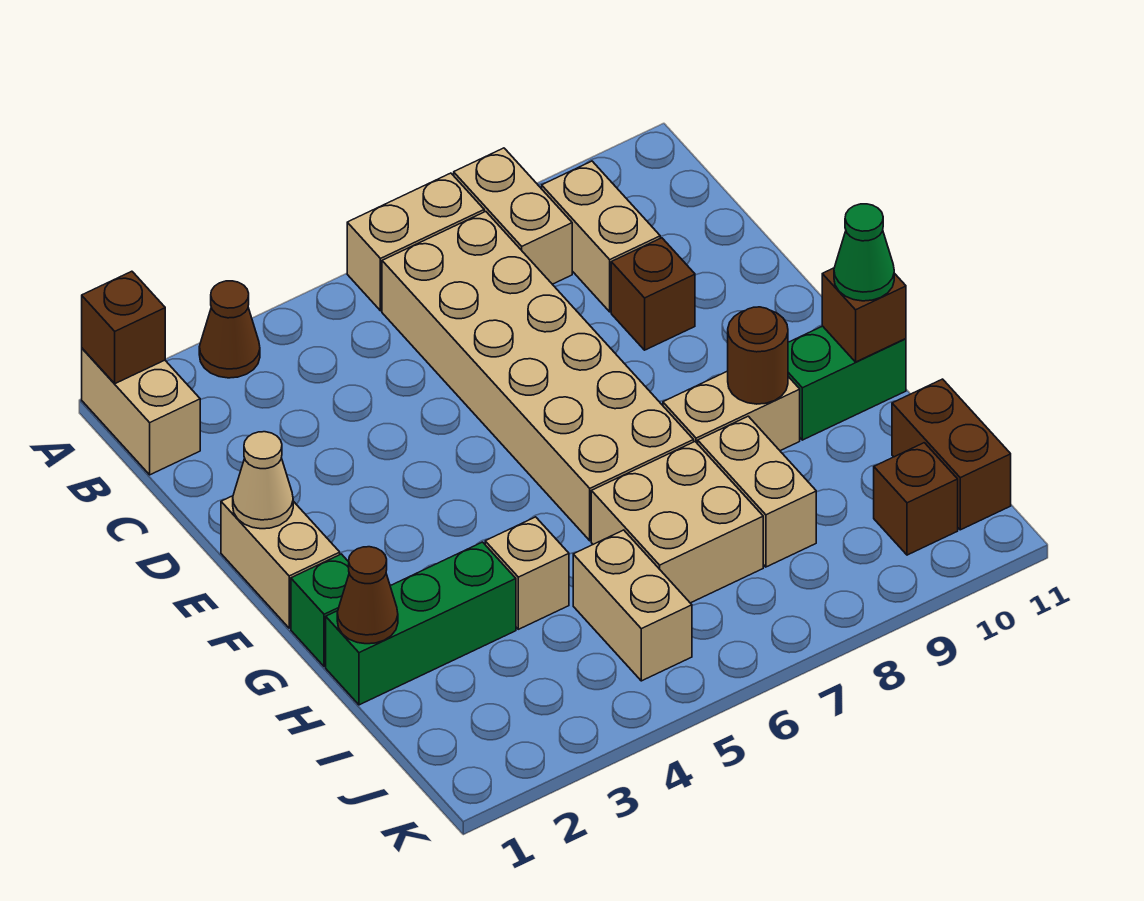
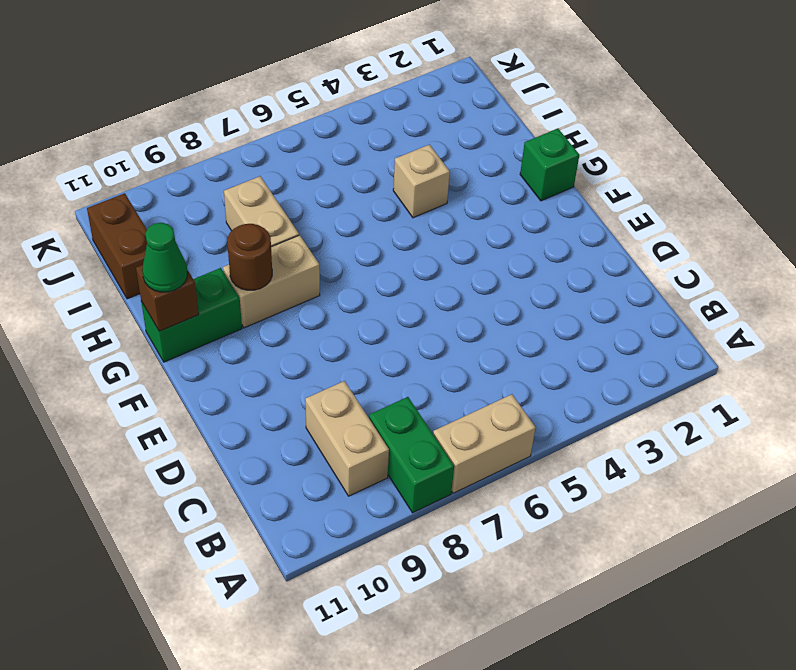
green brick A8:B8 level 1 -> tan brick A8:B8 level 1
none -> tan brick A1:B1 level 1
none -> brown cone A3 level 1
none -> tan brick B6:G7 level 1

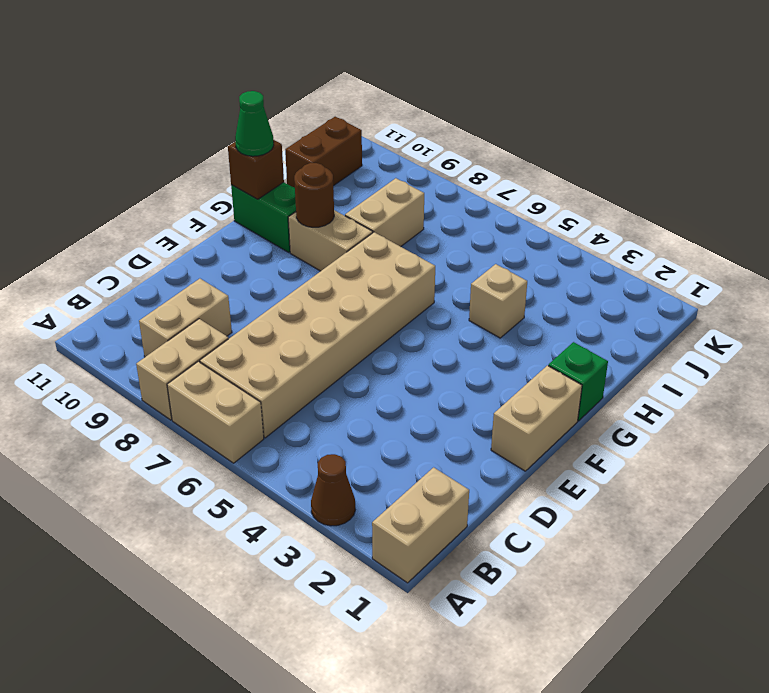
none -> brown brick D9 level 1
none -> green brick H1:H3 level 1
none -> tan brick H6:I7 level 1

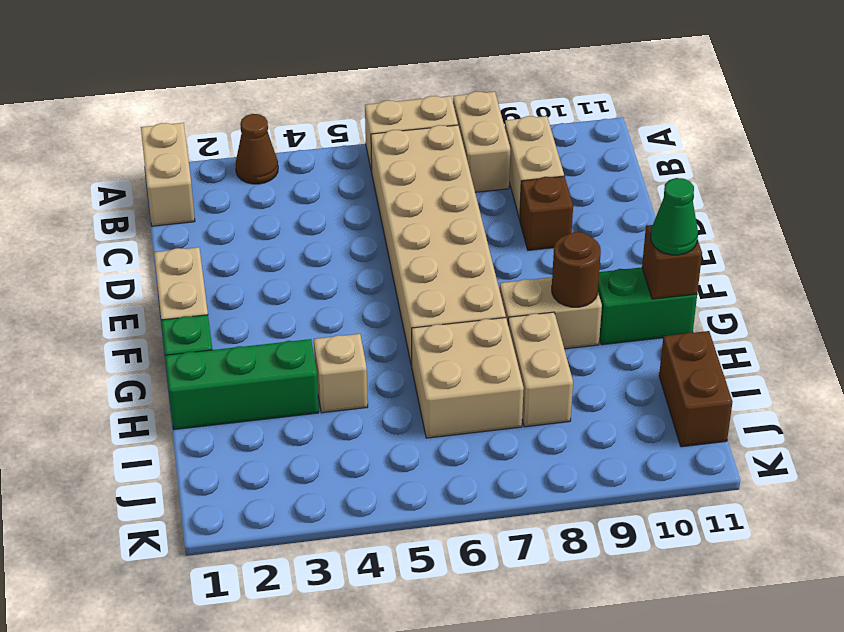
none -> tan brick I5:J5 level 1
none -> brown brick J10 level 1
none -> brown brick A1 level 2

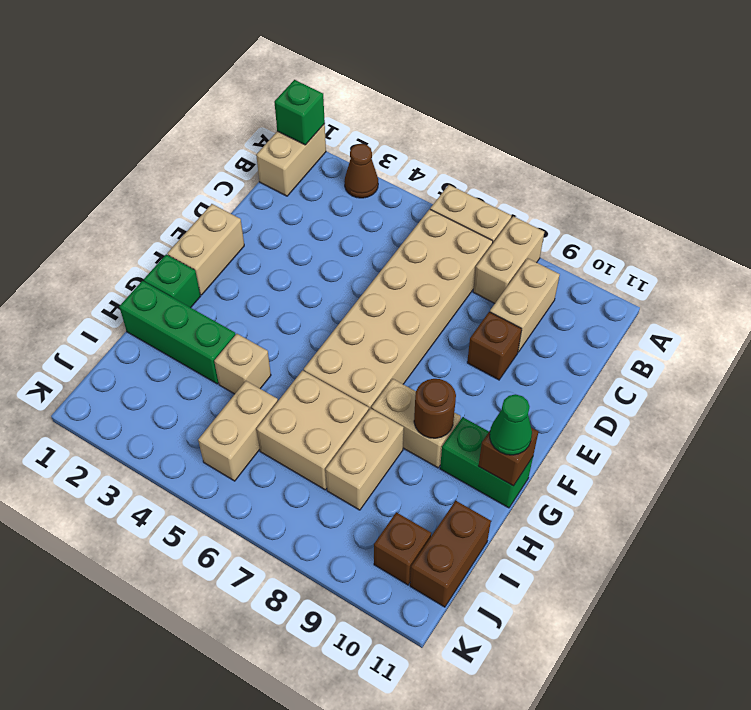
green brick A1 level 2 -> brown brick A1 level 2
none -> tan cone E1 level 2
none -> brown cone H1 level 2

